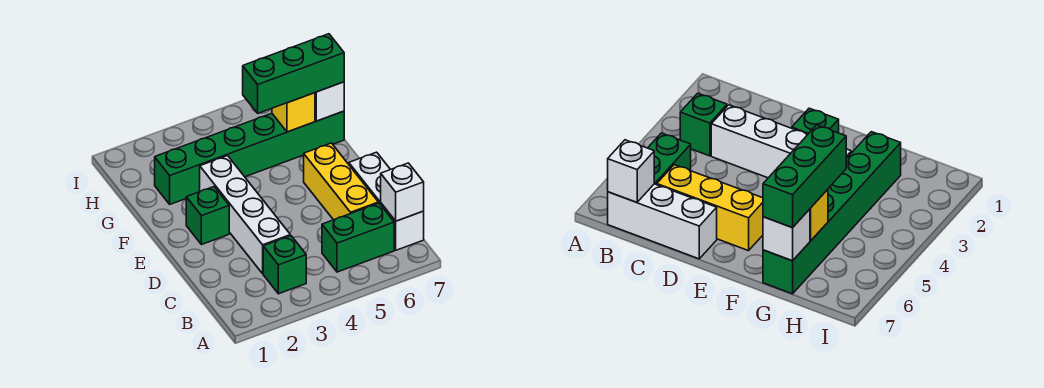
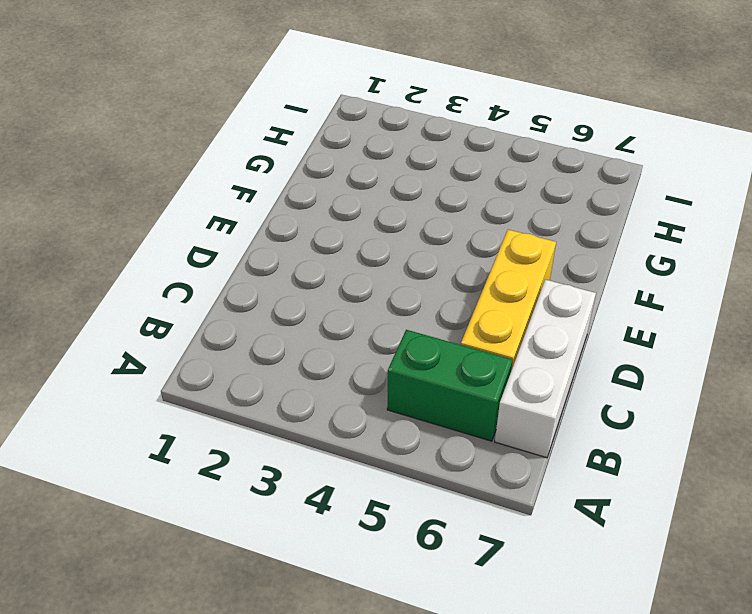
none -> green brick B3 level 1
none -> white brick C3:F3 level 1

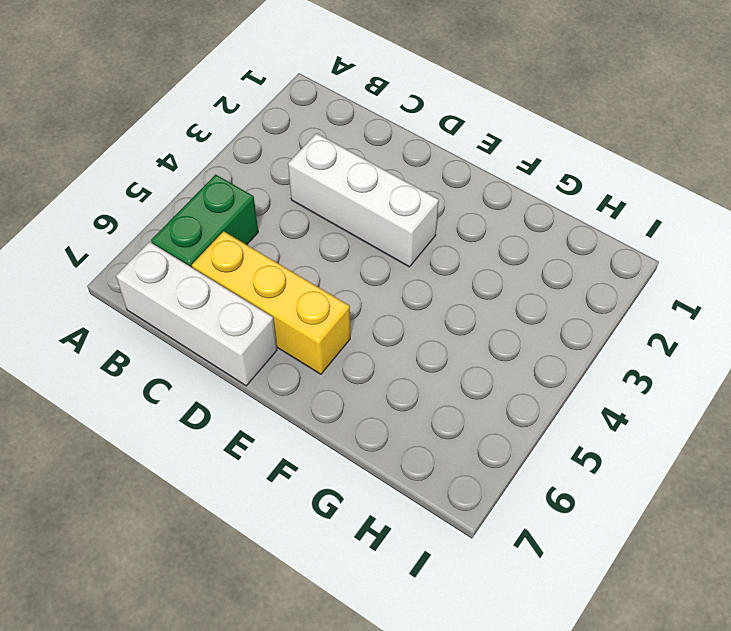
white brick C3:E3 level 1 -> white brick C3:F3 level 1
none -> green brick B3 level 1
none -> green brick E2 level 1

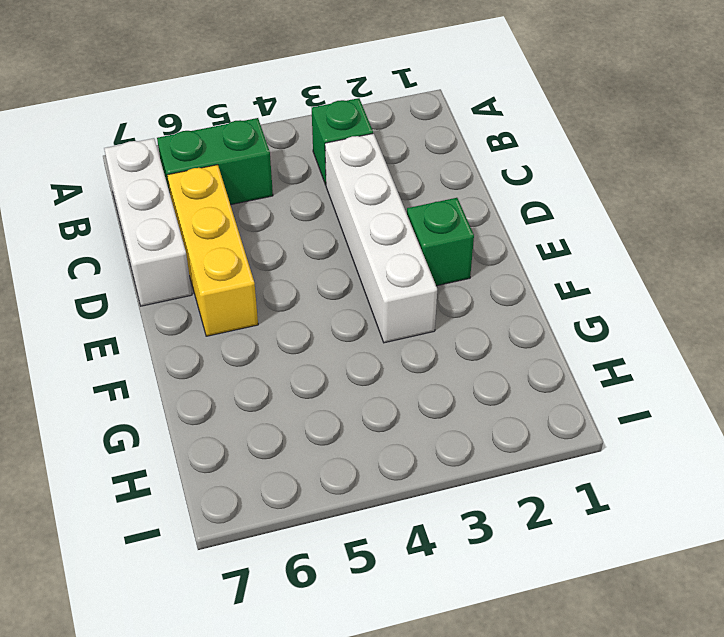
none -> green brick G2:G7 level 1
none -> white brick B7 level 2

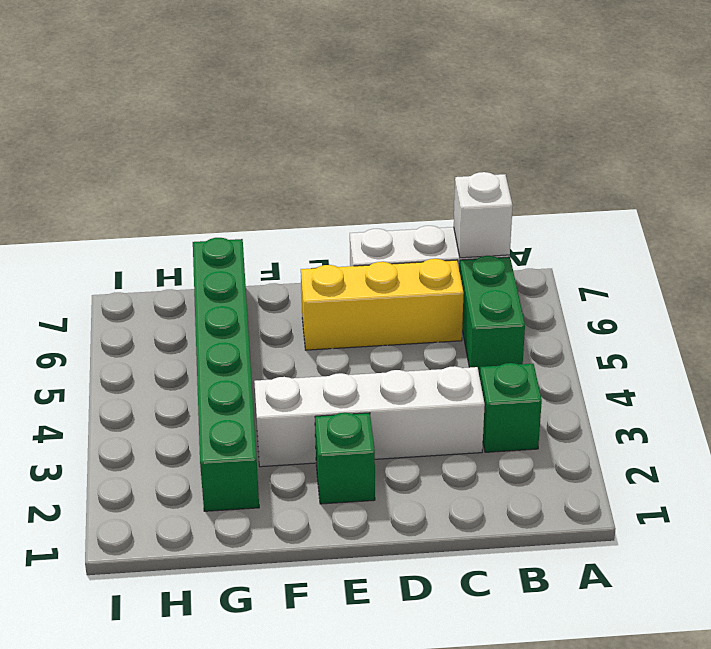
none -> yellow brick G6 level 2
none -> white brick G7 level 2

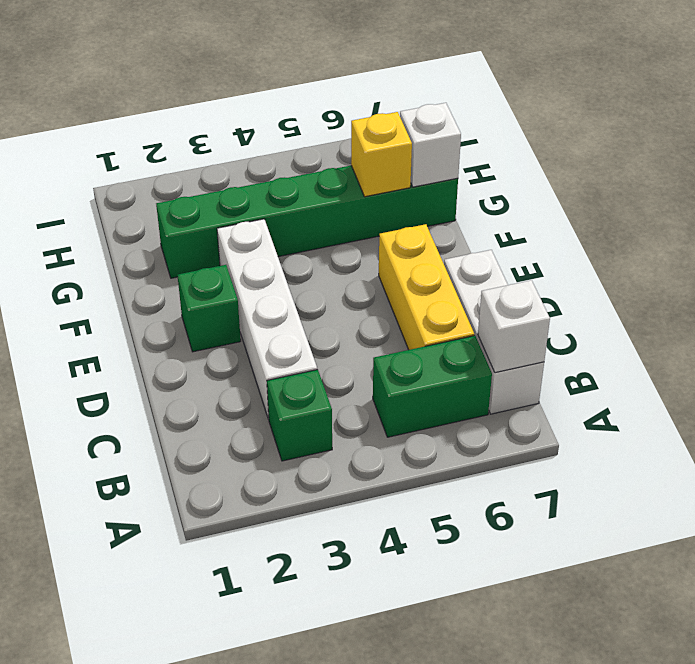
none -> green brick G5:G7 level 3

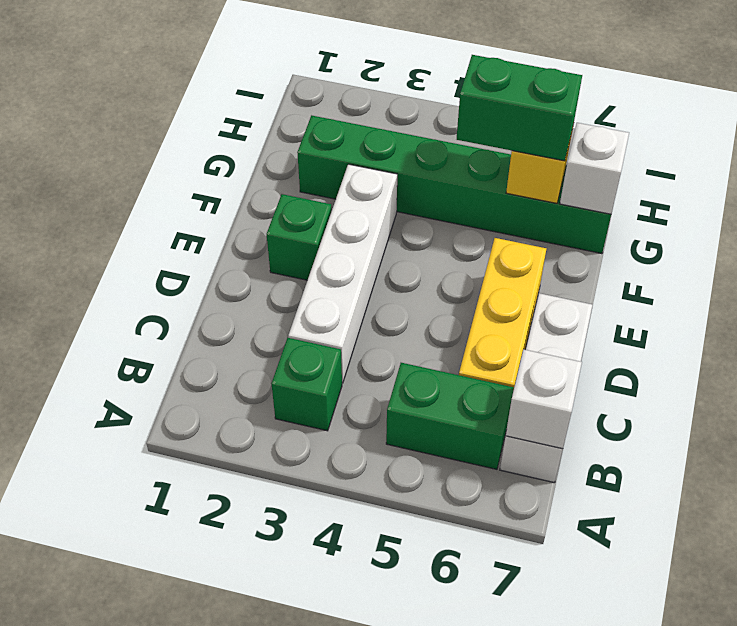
green brick G5:G6 level 3 -> green brick G5:G7 level 3

